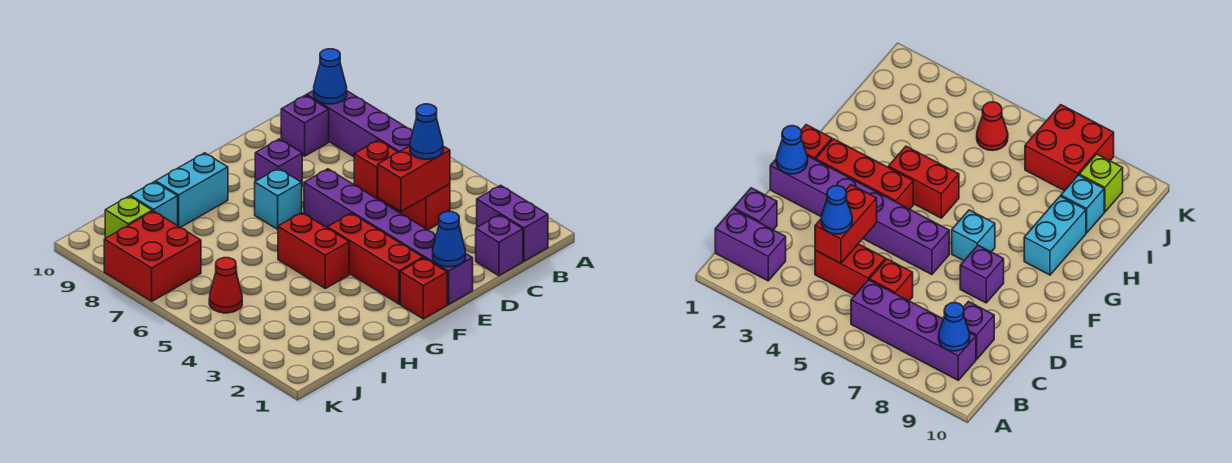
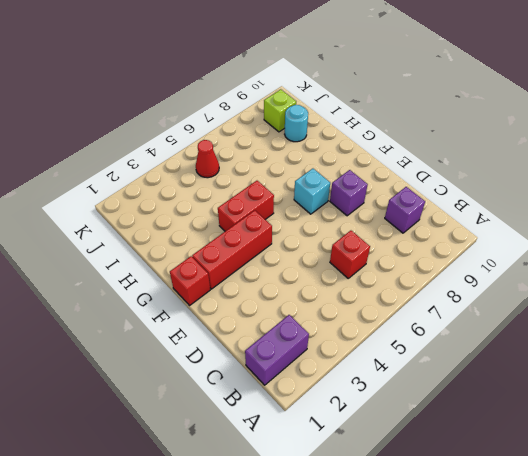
cyan round brick I9 level 1 -> cyan brick I9 level 1
none -> purple brick B6:B9 level 1
none -> purple brick C1 level 1
none -> red brick C4:C5 level 1

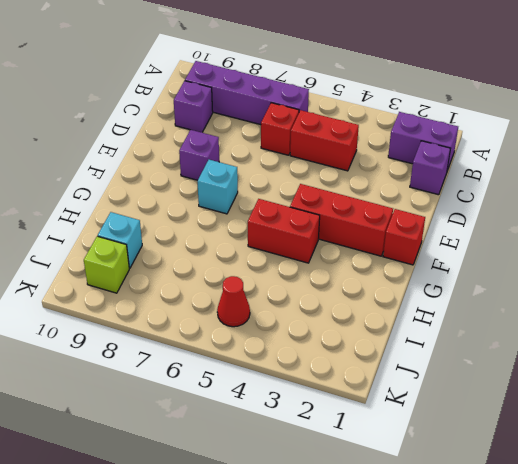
none -> purple brick E1:E6 level 1
none -> cyan brick G9:H9 level 1
none -> red brick J7:K8 level 1

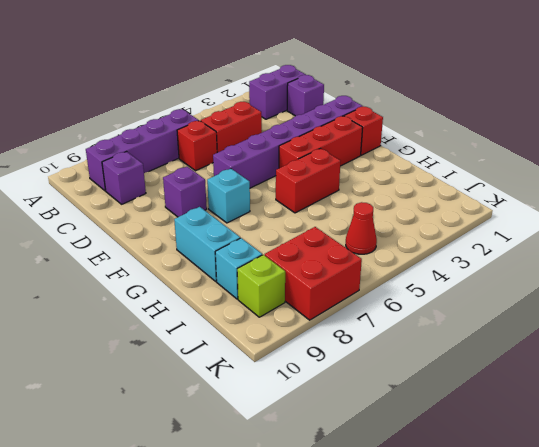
none -> blue cone B9 level 2
none -> red brick C4:D4 level 2
none -> blue cone E1 level 2

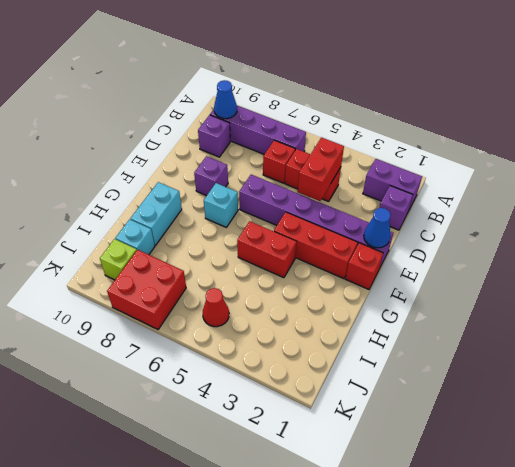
none -> blue cone C4 level 3

